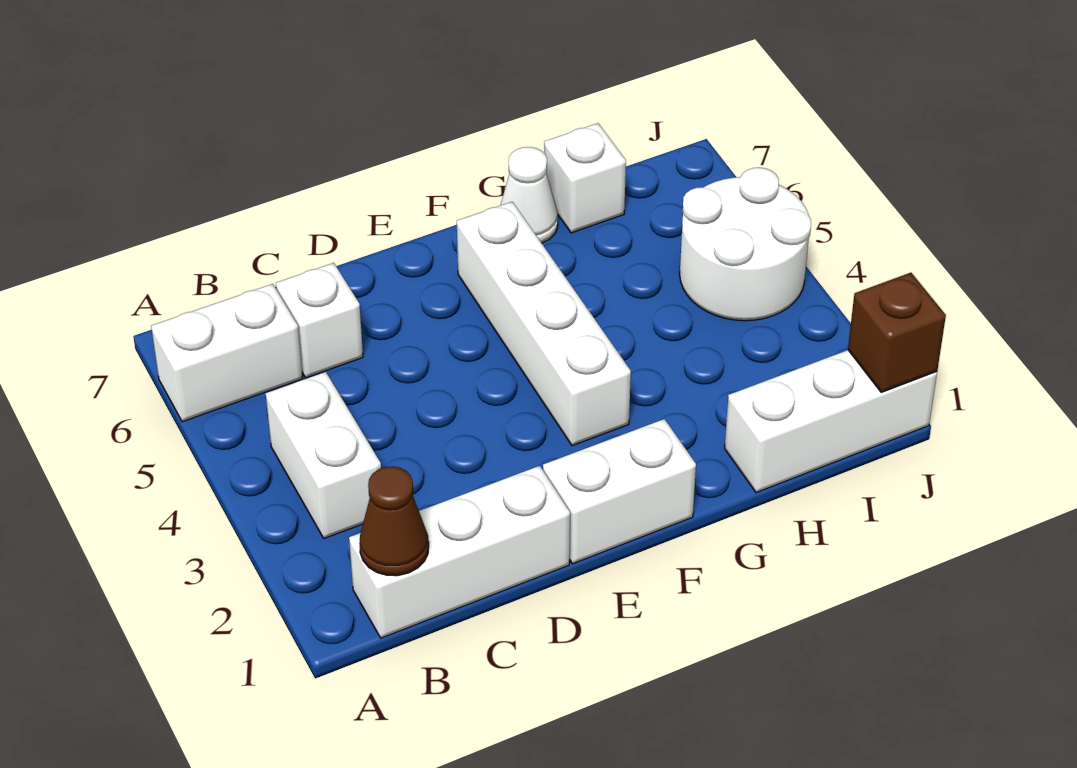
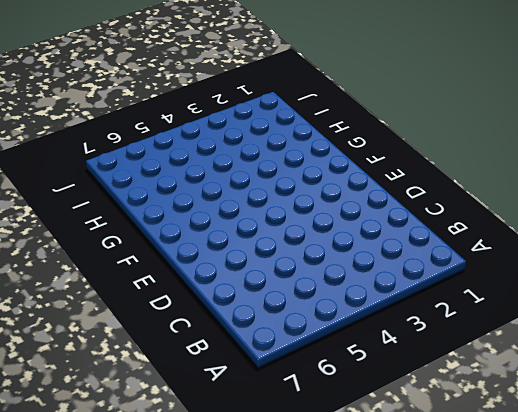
none -> white brick A6:B6 level 1
none -> white brick B1:D1 level 1
none -> white brick B3:B4 level 1

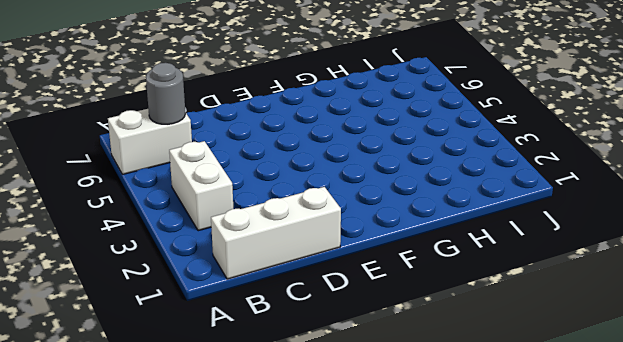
grey round brick B6 level 2 -> none
none -> white brick C6 level 1
none -> white brick E1:F1 level 1
none -> white brick F3:F6 level 1

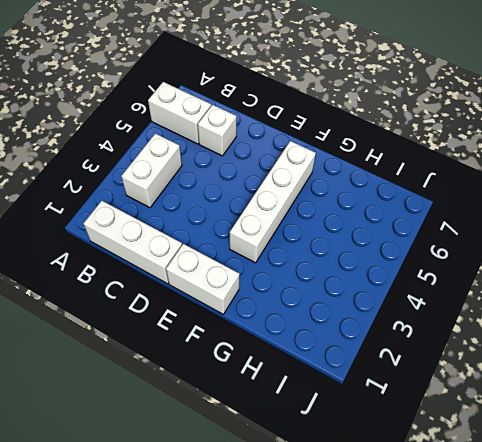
none -> white cone G7 level 1
none -> white brick H1:J1 level 1
none -> white brick H7 level 1

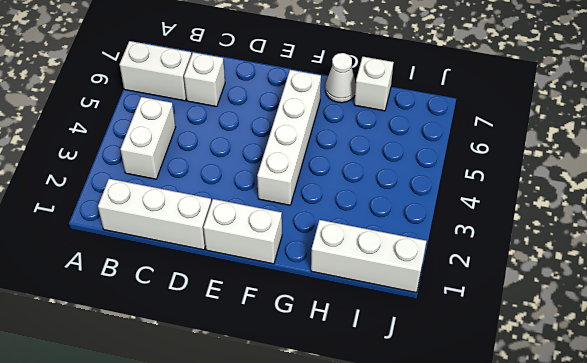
none -> white round brick I4:J5 level 1
none -> brown cone B1 level 2
none -> brown brick J1 level 2

